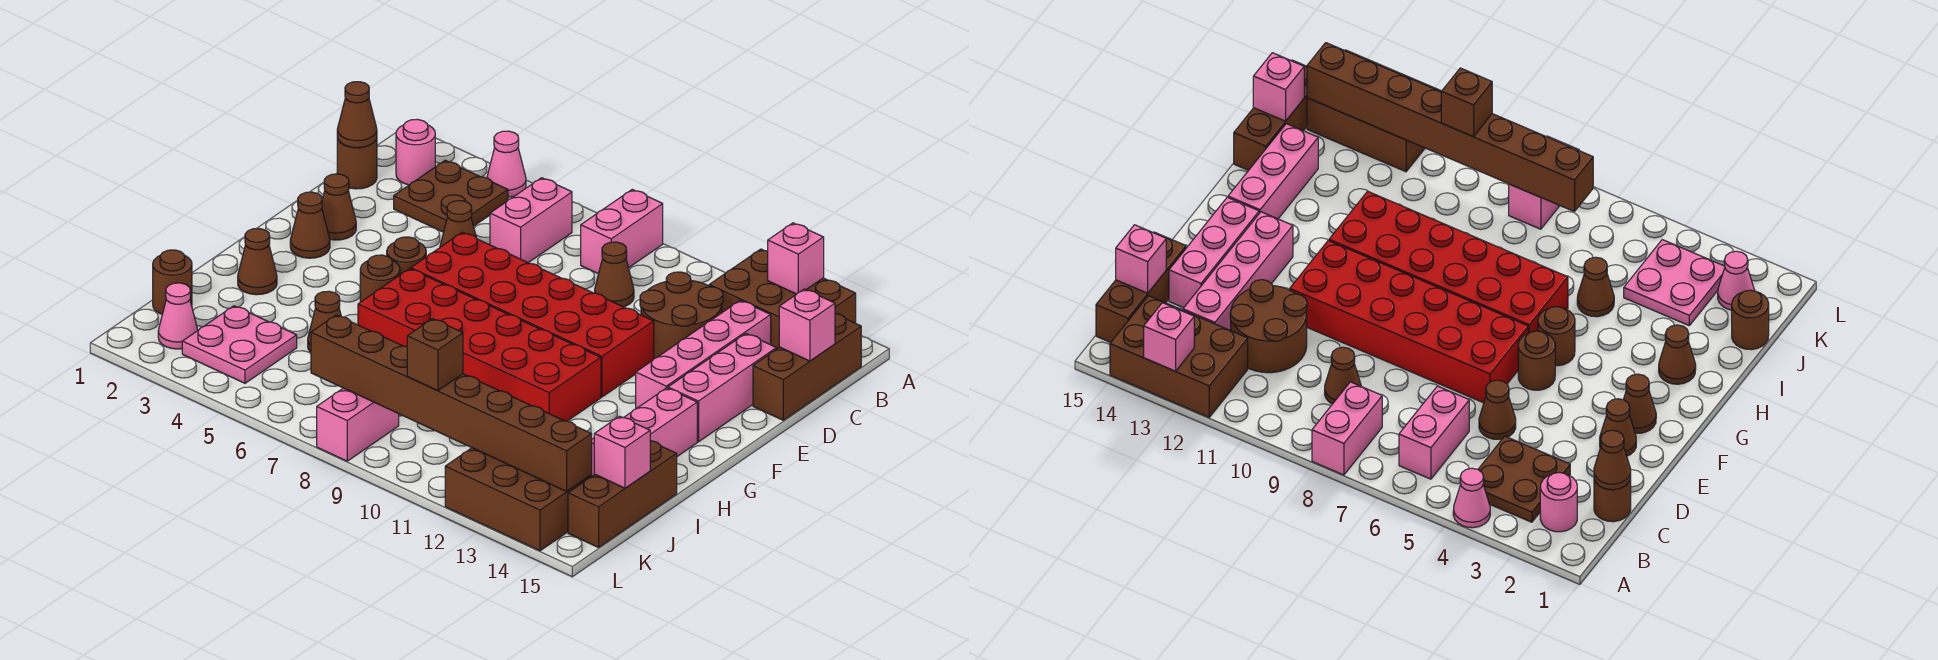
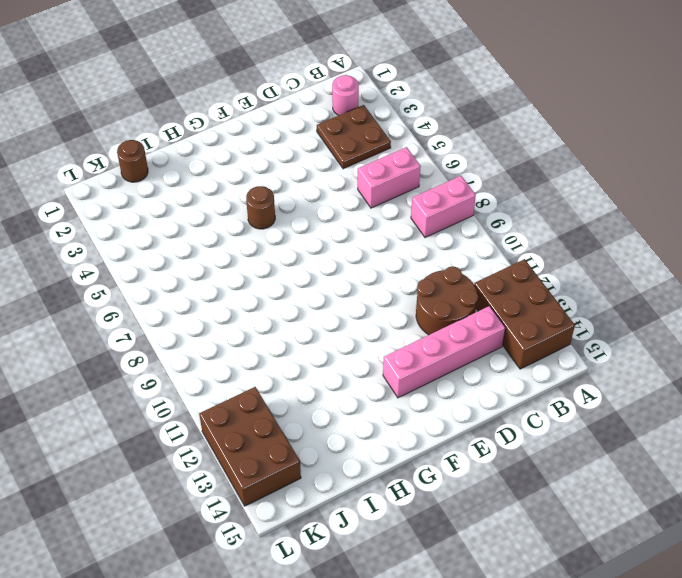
none -> pink cone A4 level 1
none -> brown brick B15:D15 level 1
none -> brown round brick C1 level 1
none -> brown cone C9 level 1

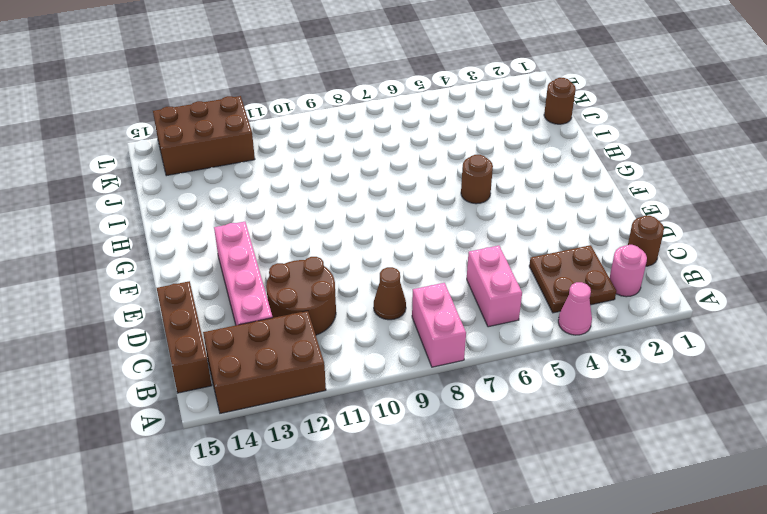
none -> brown cone D5 level 1
none -> pink brick D14:F14 level 1
none -> brown cone E2 level 1
none -> red brick E6:F11 level 1

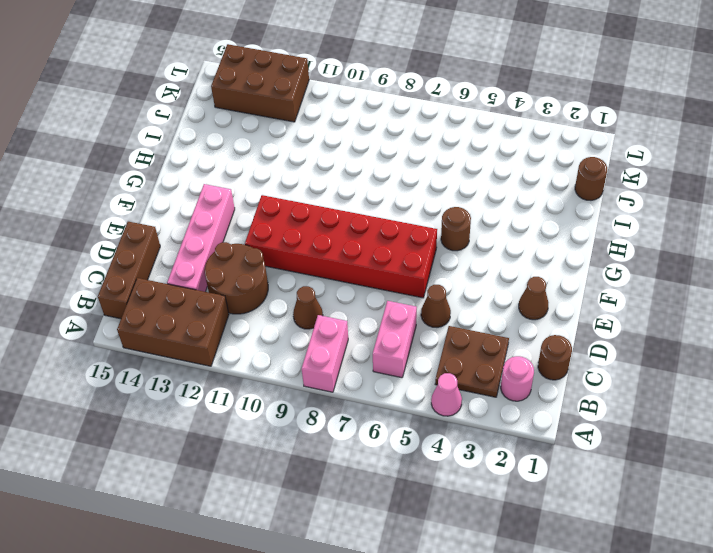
none -> pink brick D14:F14 level 1
none -> brown cone F2 level 1
none -> brown round brick F5 level 1
none -> red brick G6:H11 level 1

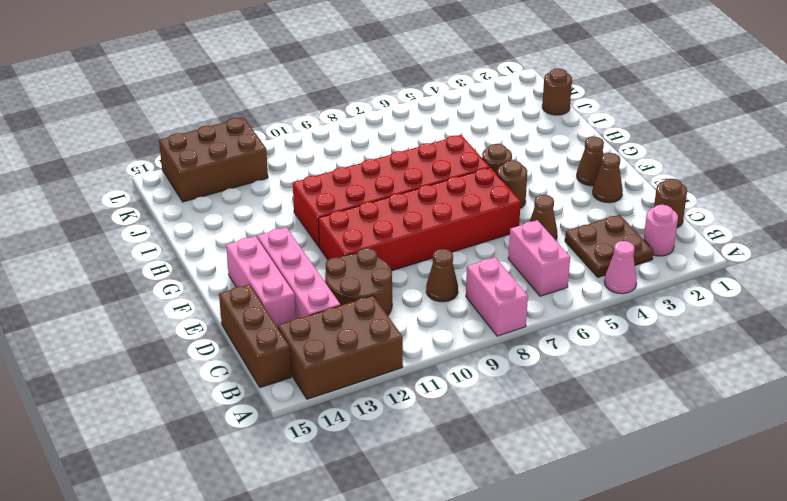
none -> pink brick G14:I14 level 1
none -> brown cone H2 level 1
none -> brown cone I5 level 1
none -> brown brick I15:K15 level 1

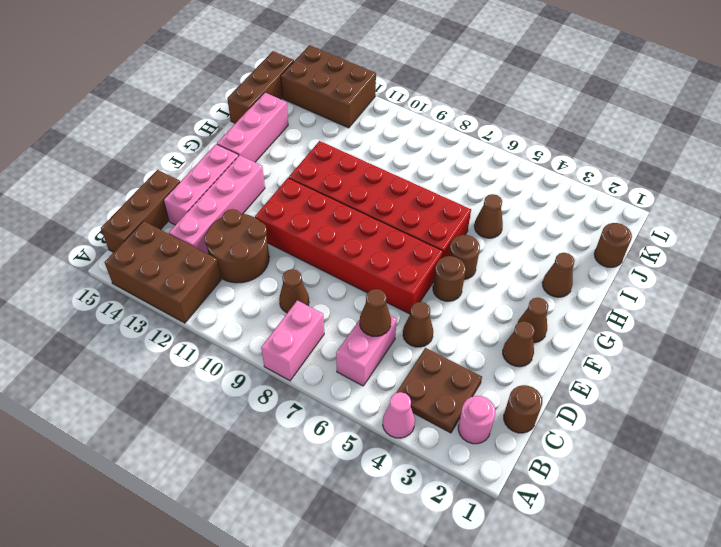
brown cone C6 level 2 -> brown cone C1 level 2
none -> pink plate J3:K4 level 1
none -> pink cone K2 level 1
none -> pink brick K8:L8 level 1
none -> pink brick A13 level 2

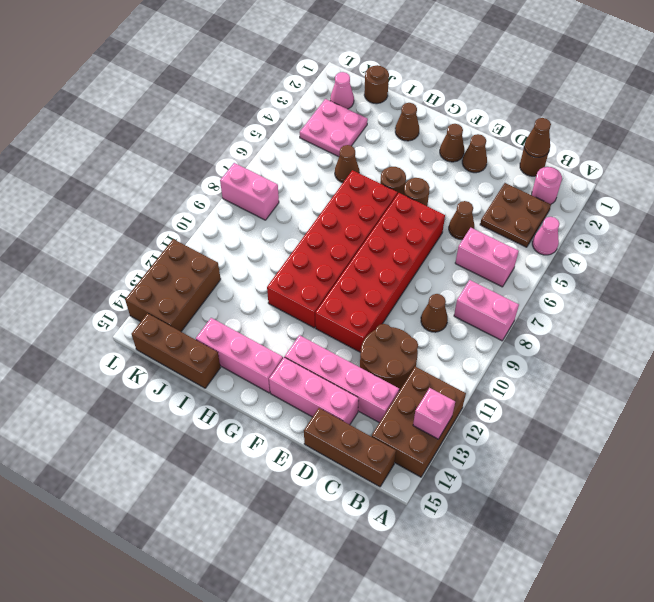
none -> pink brick C15 level 2
none -> pink brick J15 level 2
none -> brown brick K7:K14 level 2
none -> brown brick K10 level 3

